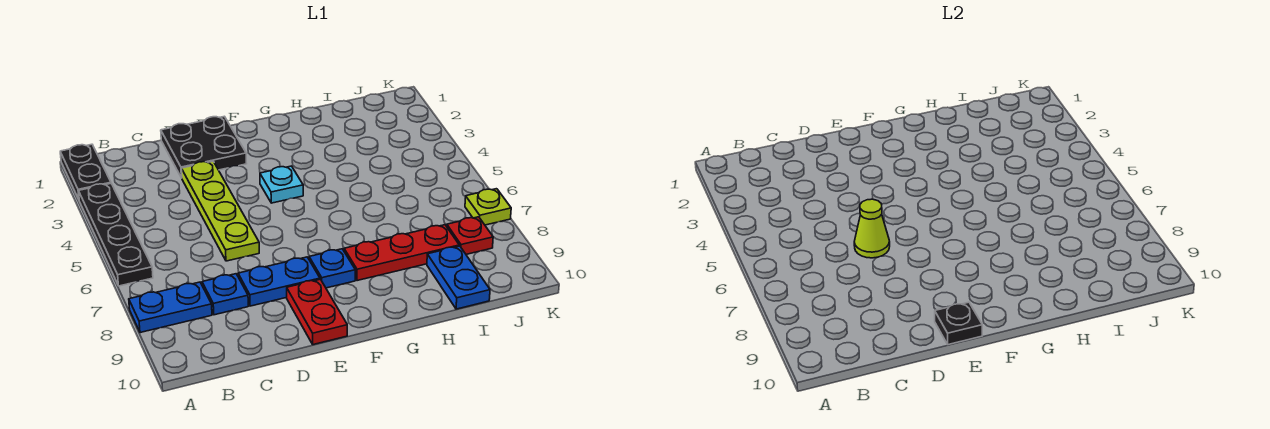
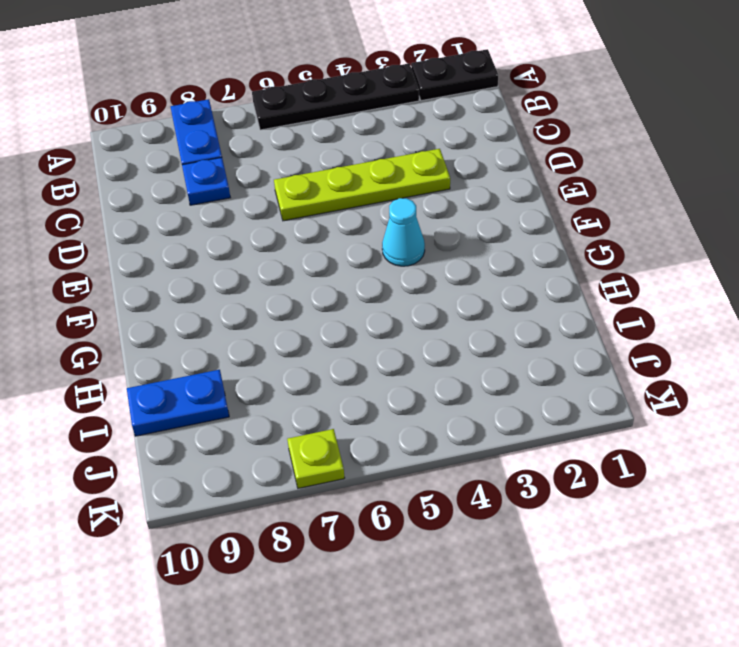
cyan cone F4 level 1 -> cyan plate F4 level 1
none -> black plate D1:E2 level 1
none -> blue plate D8:E8 level 1
none -> red plate E9:E10 level 1

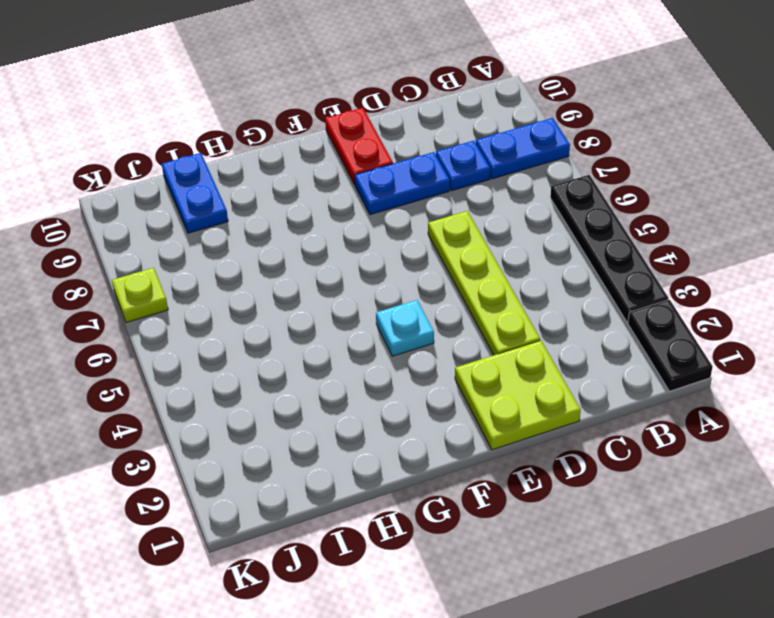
lime plate D1:E2 level 1 -> black plate D1:E2 level 1
none -> blue plate F8 level 1
none -> red plate G8:I8 level 1
none -> red plate J8 level 1

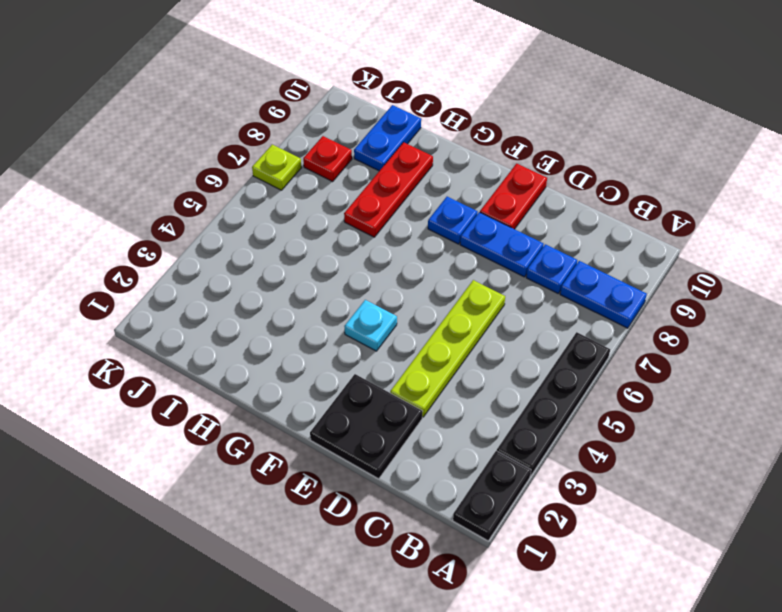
red plate H7:H9 level 1 -> red plate G8:I8 level 1
none -> lime cone D6 level 2
none -> black plate E10 level 2

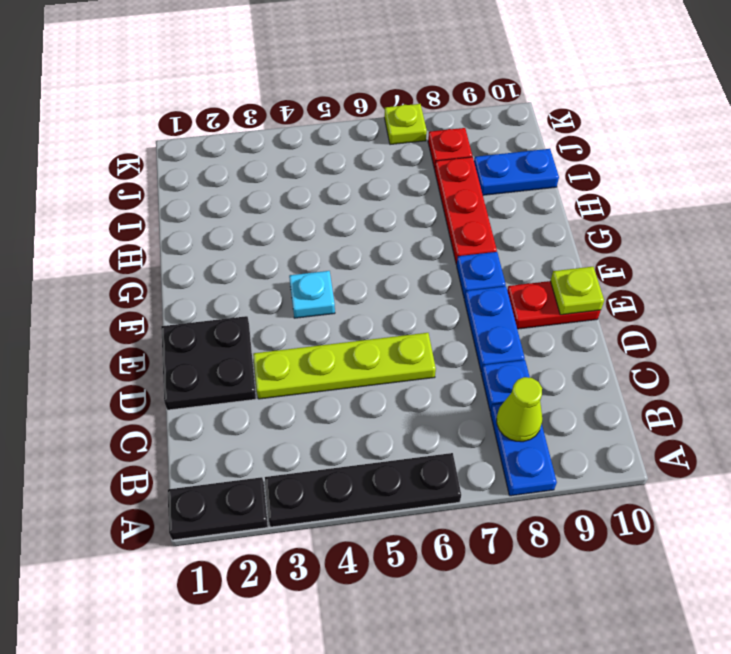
lime cone B8 level 2 -> lime cone D6 level 2
lime plate E10 level 2 -> black plate E10 level 2

